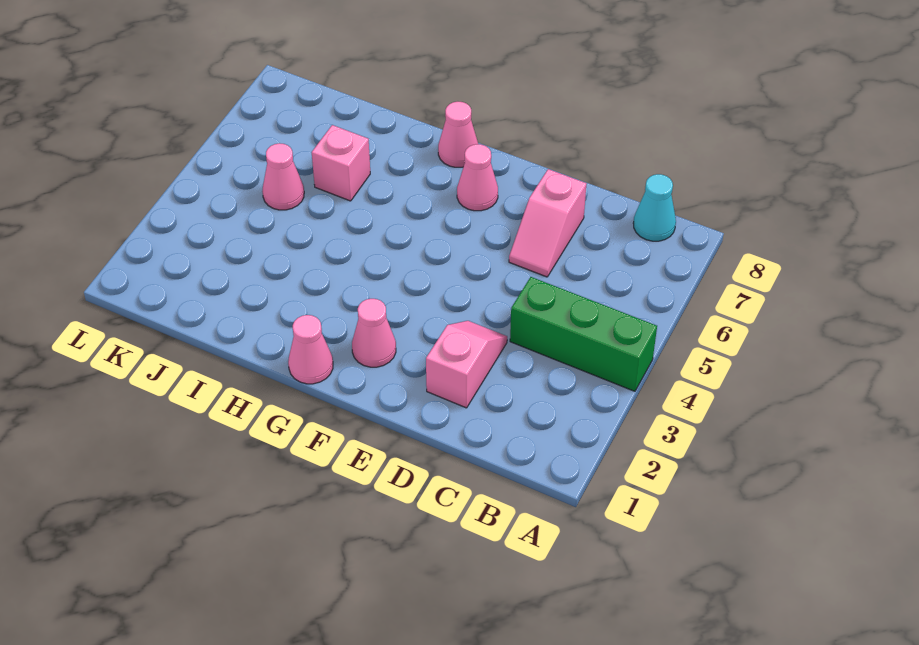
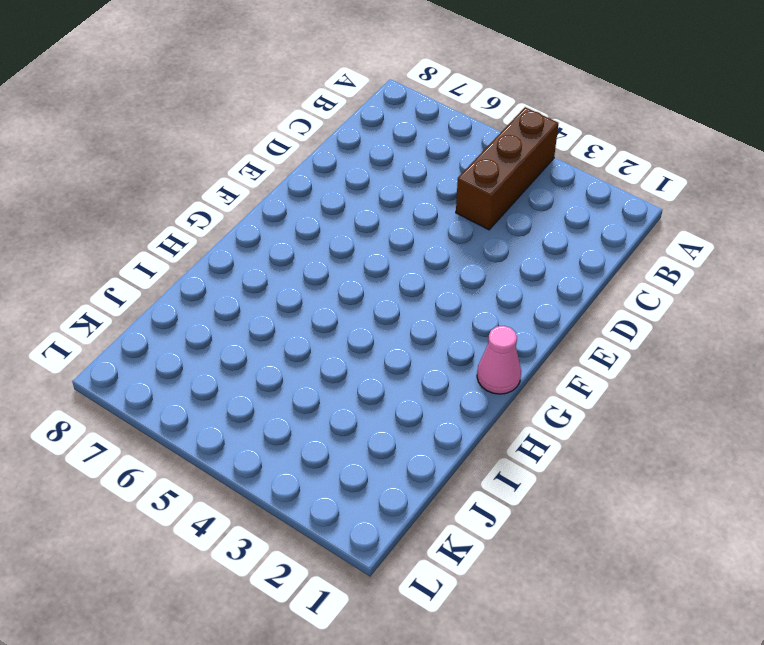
brown brick A4:C4 level 1 -> green brick A4:C4 level 1
none -> cyan cone B8 level 1
none -> pink slope D2:D3 level 1 top 2

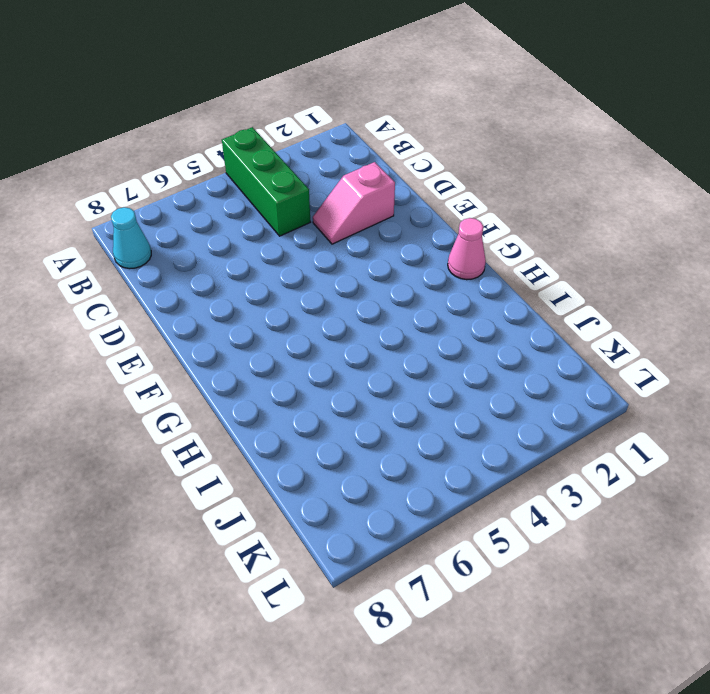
none -> pink slope D6:D7 level 1 top 7
none -> pink cone F2 level 1

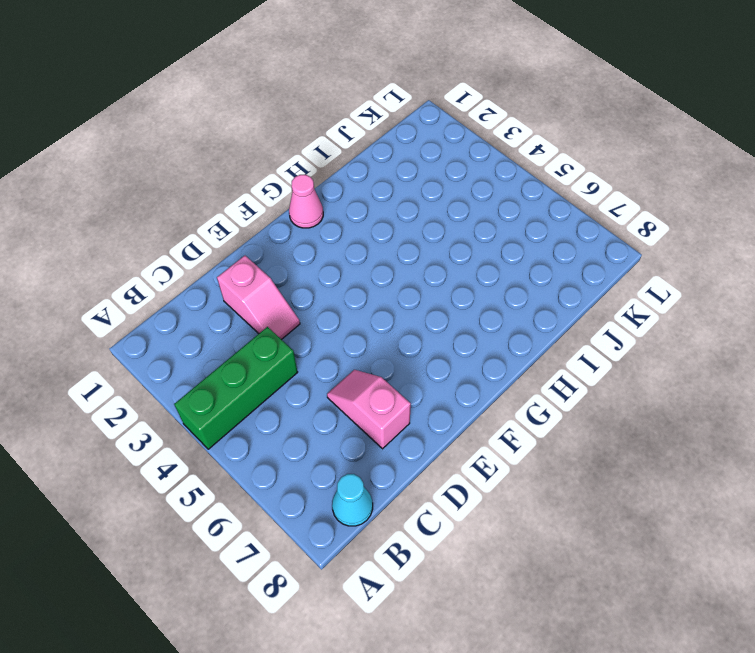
none -> pink cone F2 level 1
none -> pink cone F7 level 1

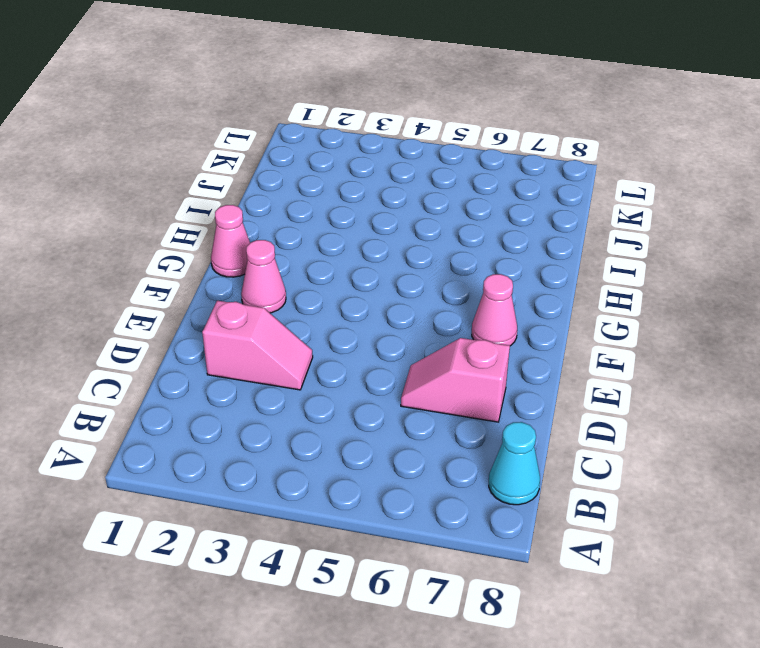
none -> green brick A4:C4 level 1
none -> pink cone G8 level 1

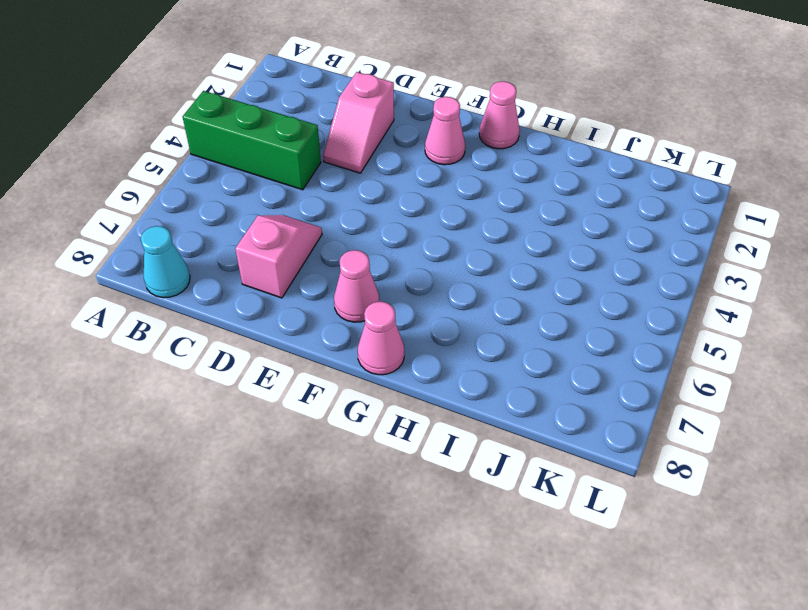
none -> pink brick I6 level 1
none -> pink cone J5 level 1

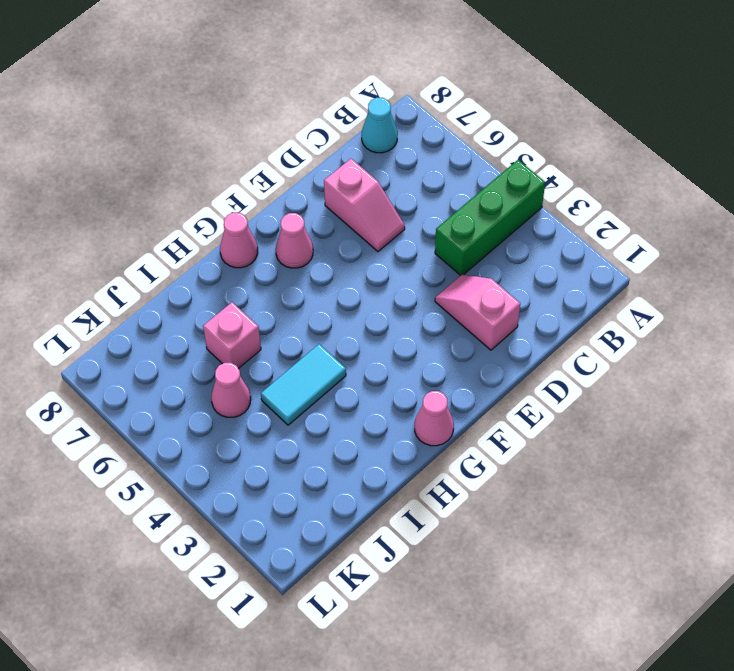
cyan tile H4:I4 level 1 -> none
none -> pink cone F2 level 1

